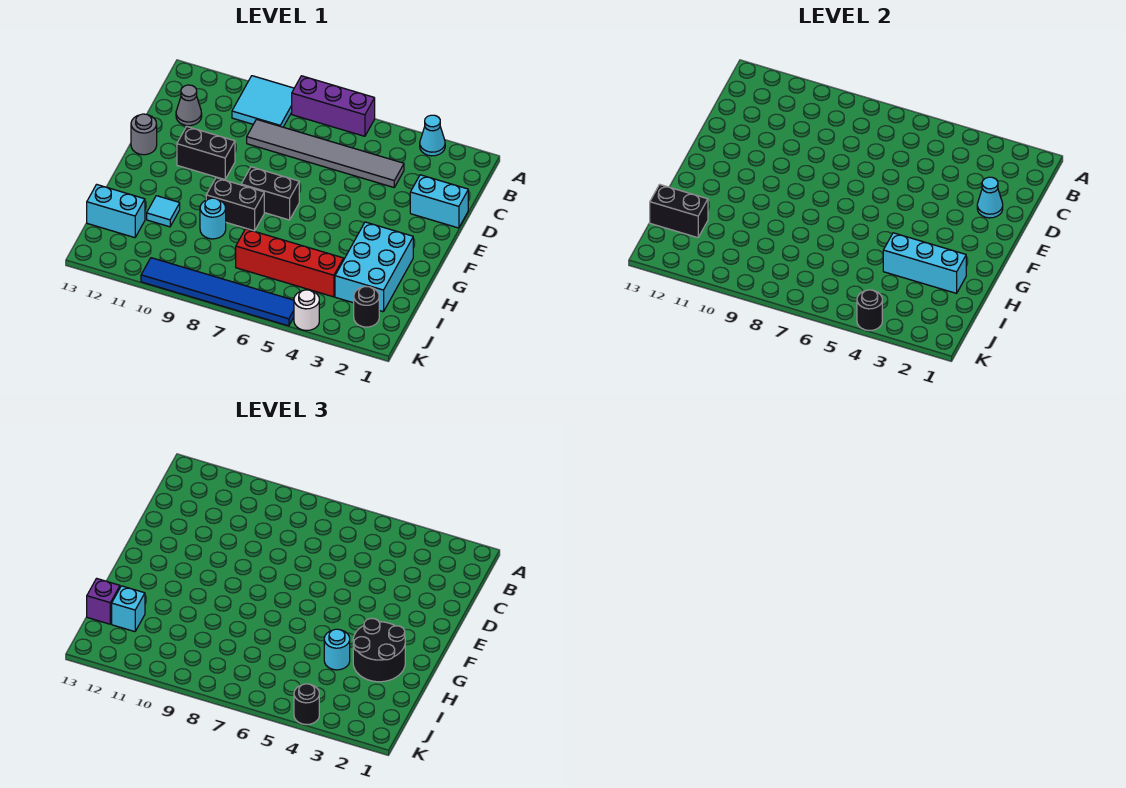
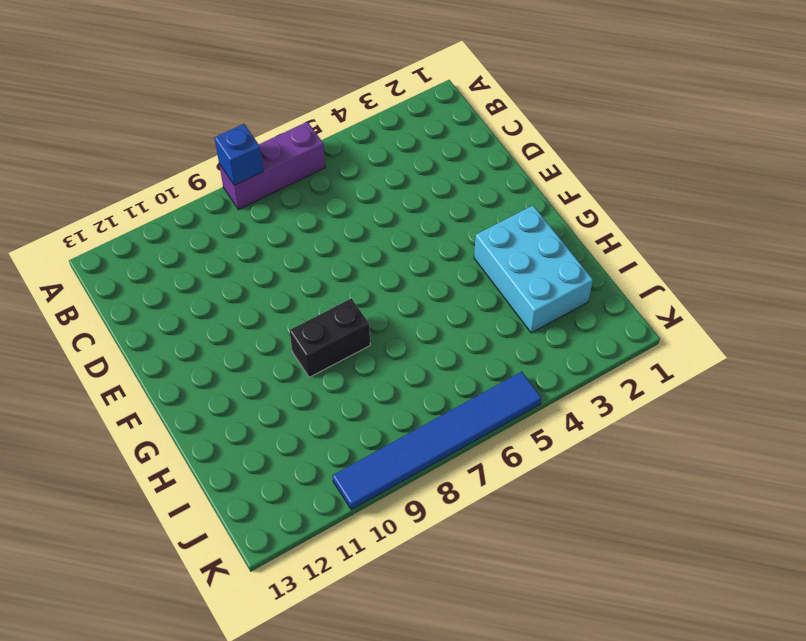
blue brick A8 level 2 -> none
none -> cyan cone A3 level 1
none -> cyan tile A9:B10 level 1
none -> grey tile C4:C9 level 1

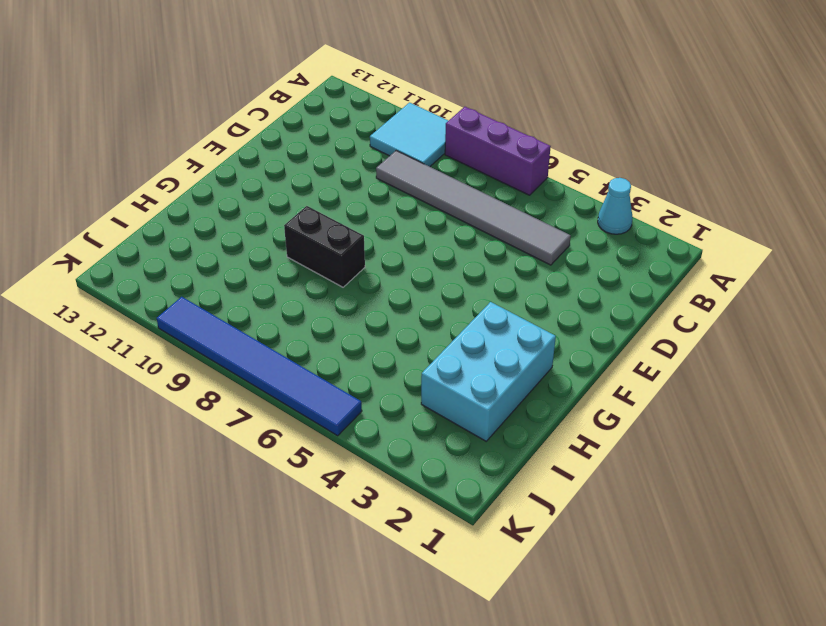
none -> grey cone C12 level 1
none -> cyan brick D1:D2 level 1
none -> black brick E10:E11 level 1

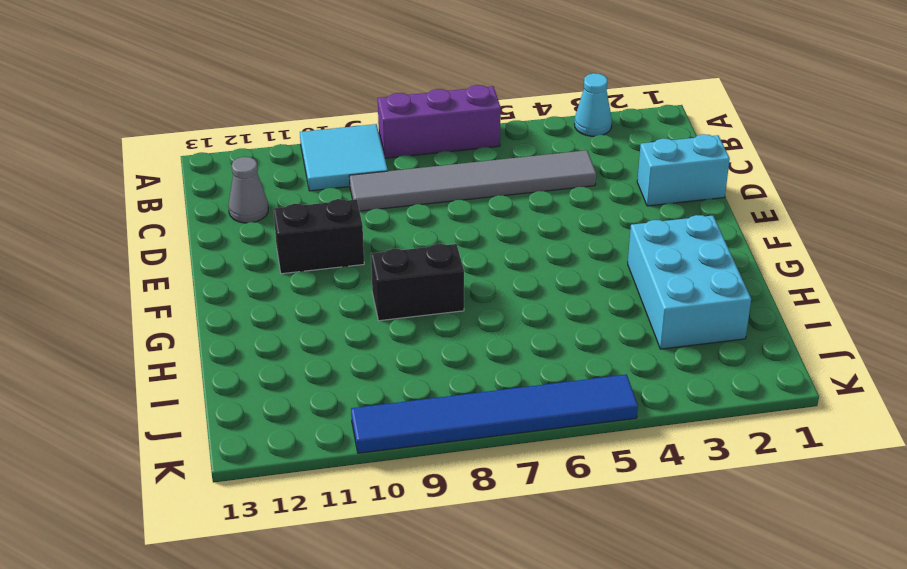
none -> grey round brick E13 level 1
none -> black brick F7:F8 level 1
none -> cyan round brick H9 level 1

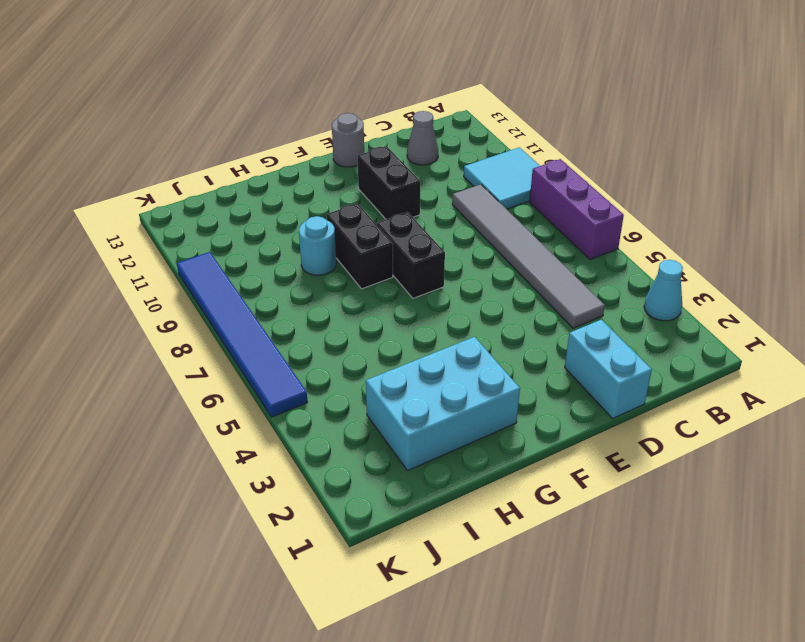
none -> cyan tile H11 level 1
none -> red brick I4:I7 level 1
none -> cyan brick I12:I13 level 1

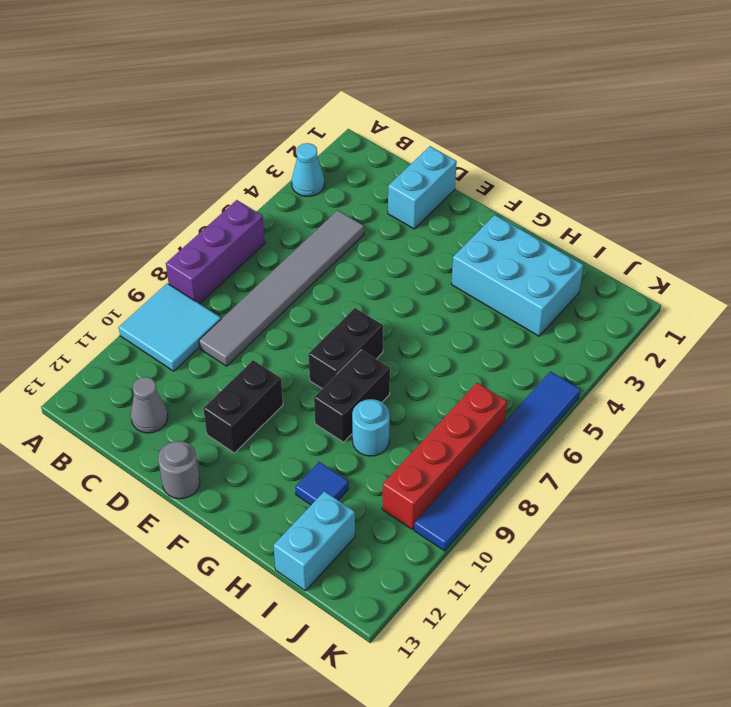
blue tile H11 level 1 -> cyan tile H11 level 1
red brick J7:J10 level 1 -> red brick I4:I7 level 1
none -> black round brick J2 level 1
none -> white round brick K4 level 1
none -> cyan cone D2 level 2

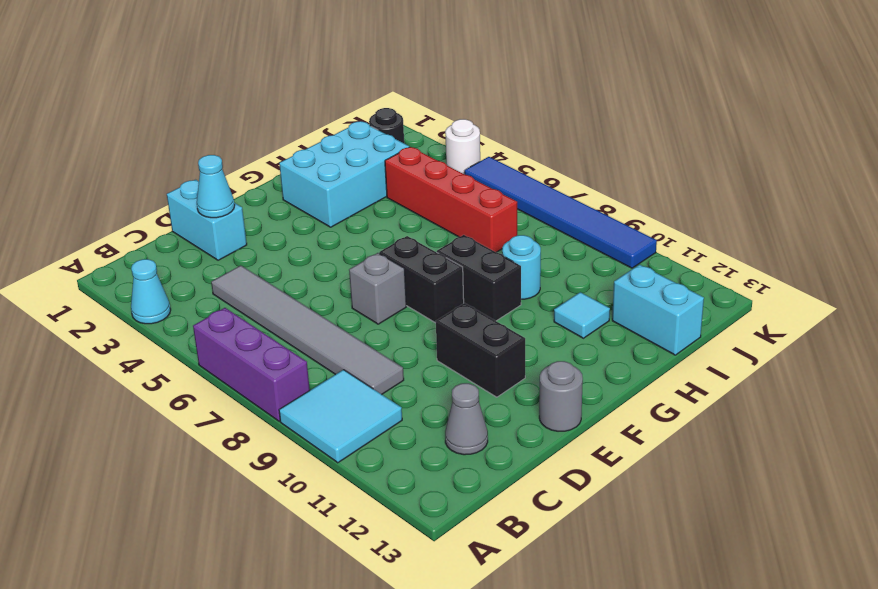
grey brick E7 level 1 -> none
none -> cyan brick H2:H4 level 2
none -> black brick I12:I13 level 2
none -> black round brick K4 level 2

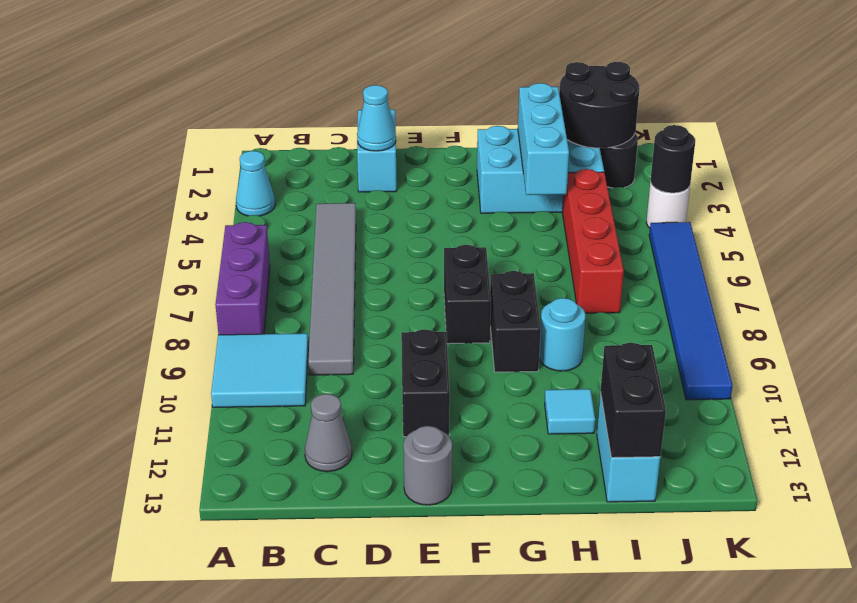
black round brick I1:J2 level 2 -> black round brick G2:H3 level 3
none -> cyan round brick H4 level 3
none -> cyan brick I12 level 3
none -> purple brick I13 level 3

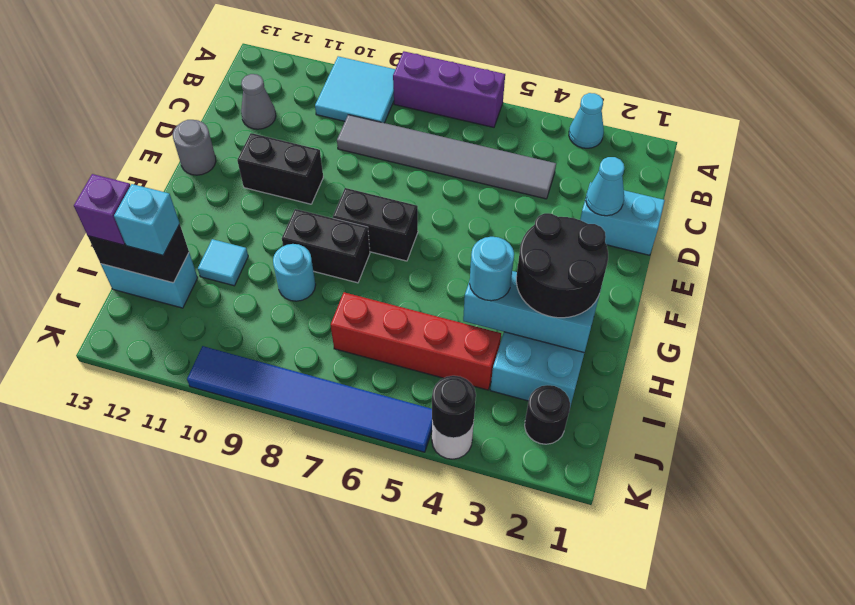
none -> black round brick K4 level 3

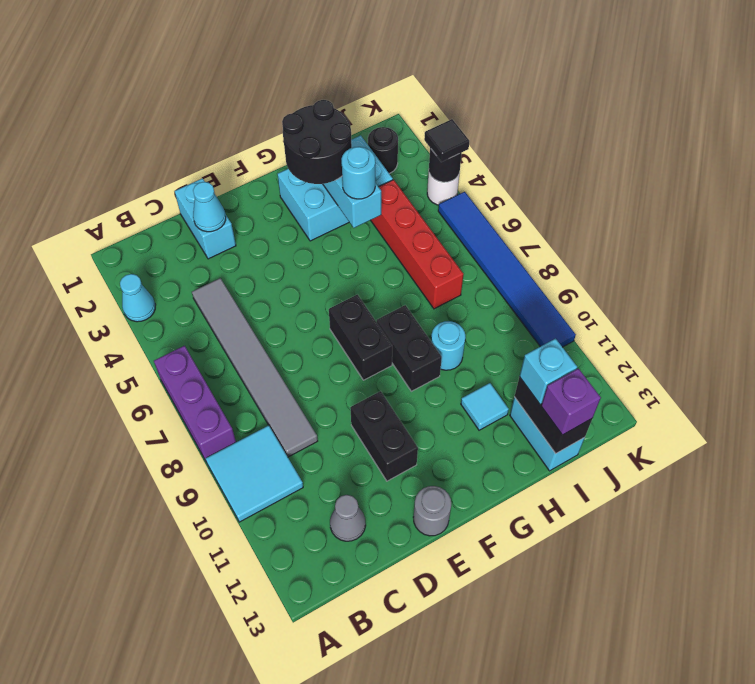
black tile K4 level 3 -> black round brick K4 level 3

